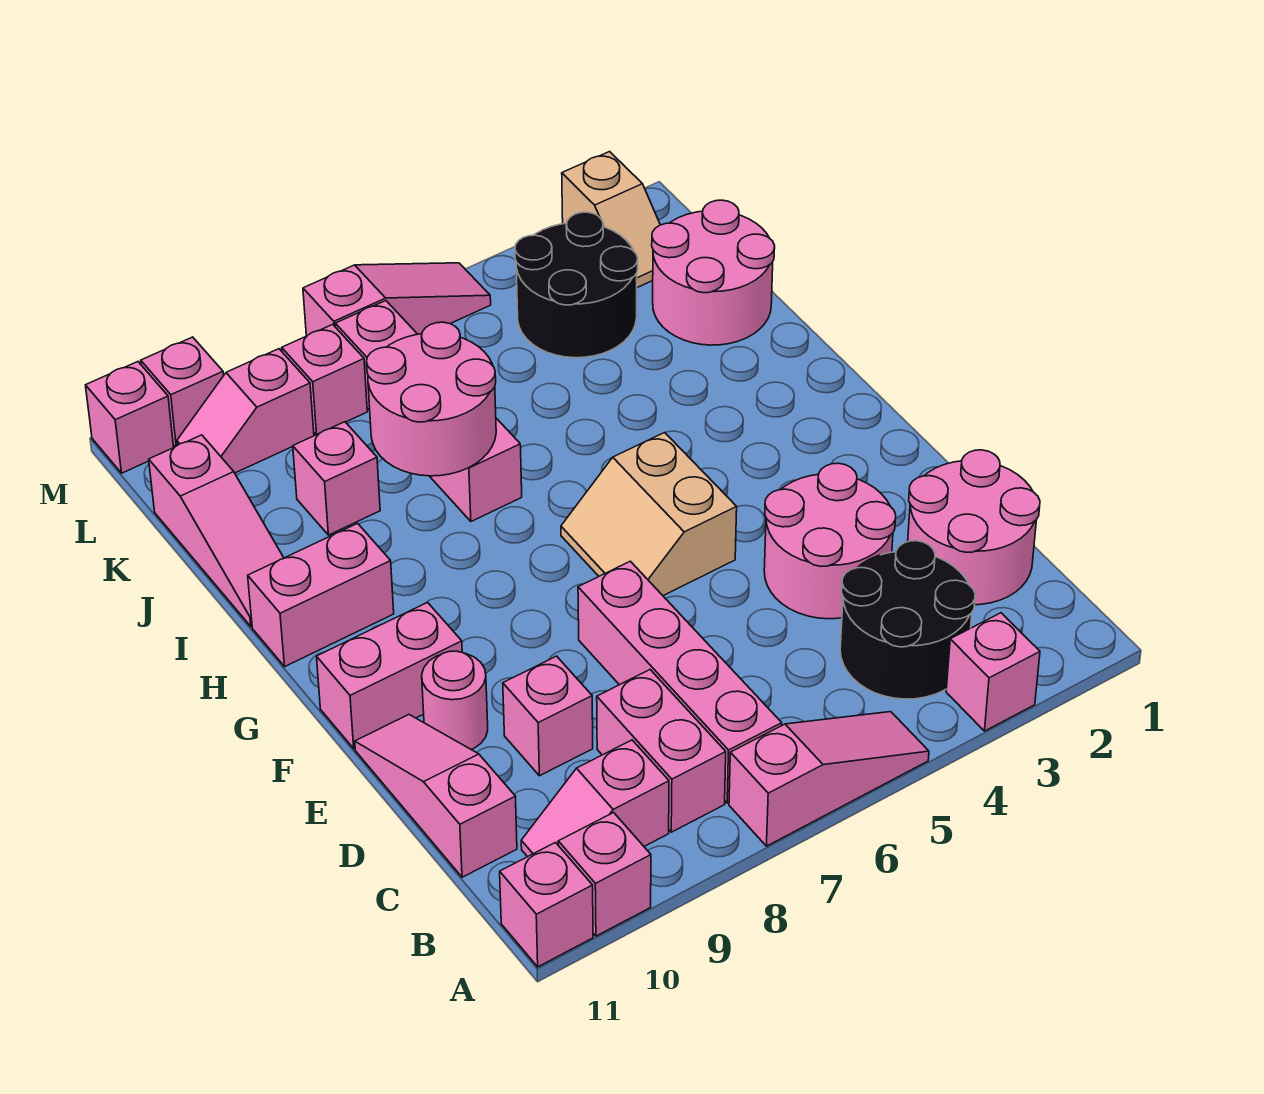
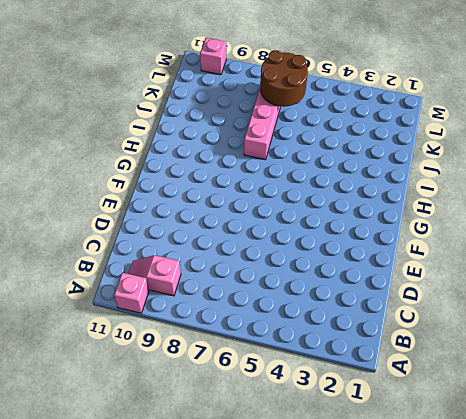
brown round brick K6:L7 level 2 -> none
none -> pink brick A3 level 1
none -> pink slope A5:A7 level 1 top 7
none -> pink brick A11 level 1

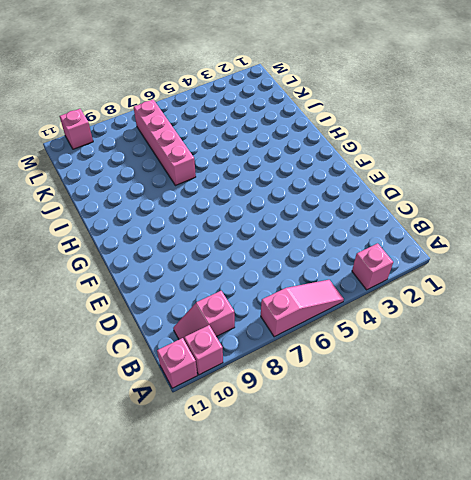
none -> black round brick B3:C4 level 1
none -> pink brick B7:E7 level 1
none -> pink brick B8:C8 level 1

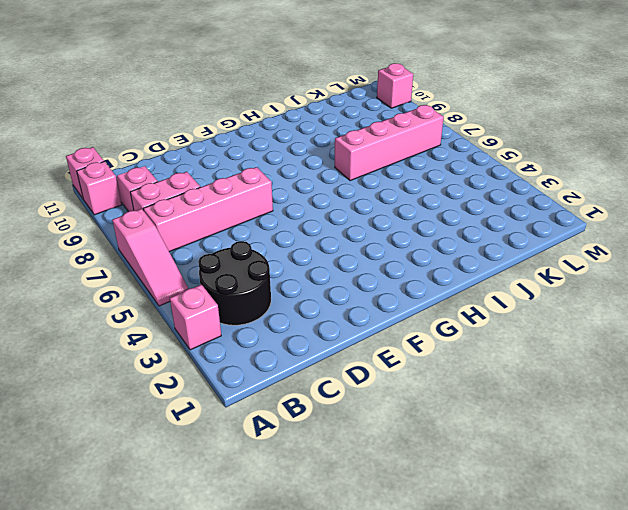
none -> pink round brick C1:D2 level 1
none -> pink slope C11:E11 level 1 top C
none -> pink round brick D3:E4 level 1

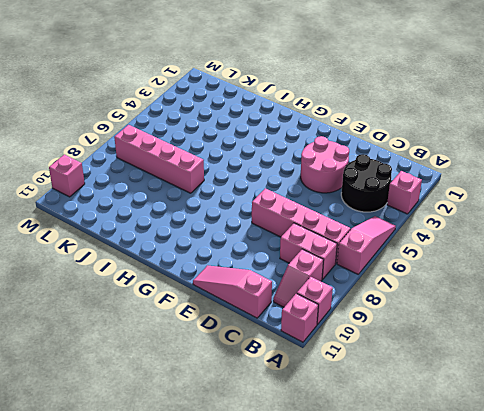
none -> pink round brick C1:D2 level 1
none -> pink brick D9 level 1
none -> pink round brick E10 level 1

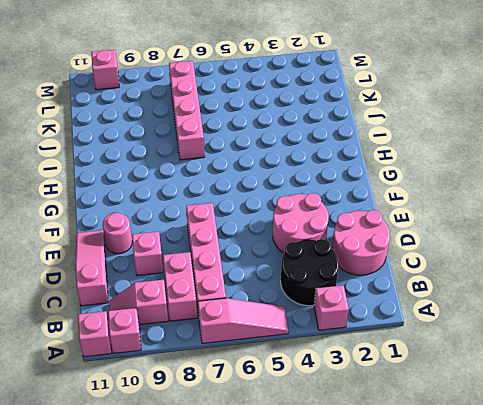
none -> tan slope F5:G6 level 1 top 5
none -> pink brick F10:F11 level 1
none -> pink brick H10:H11 level 1

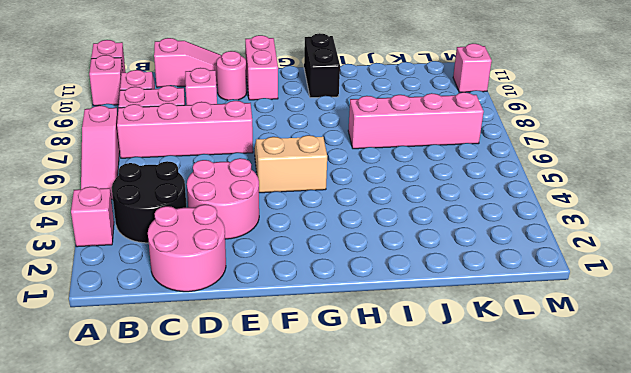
black brick H10:H11 level 1 -> pink brick H10:H11 level 1
none -> pink slope I11:K11 level 1 top K
none -> pink round brick J1:K2 level 1
none -> pink brick J9 level 1

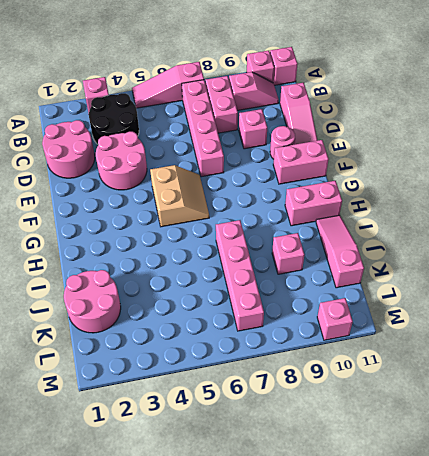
none -> black round brick K3:L4 level 1
none -> tan slope L2:M2 level 1 top M
none -> pink brick L8 level 1

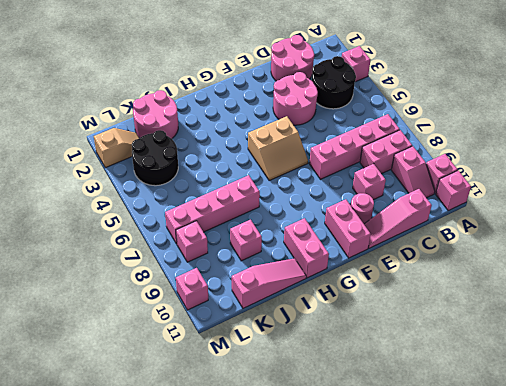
none -> pink slope A5:A7 level 1 top 7
none -> pink slope L9:L10 level 1 top 9
none -> pink slope M5:M7 level 1 top 7

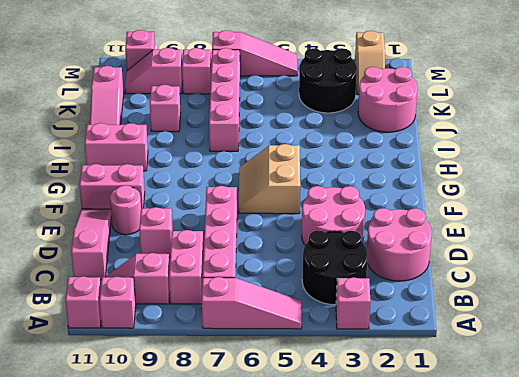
none -> pink brick M11 level 1
none -> pink round brick I7:J8 level 2

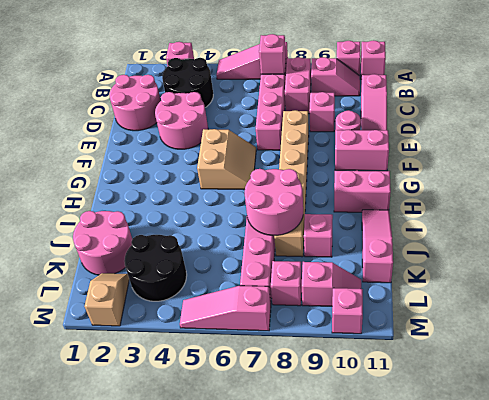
pink brick B7 level 2 -> pink brick M11 level 1
tan brick E8:J8 level 1 -> none

